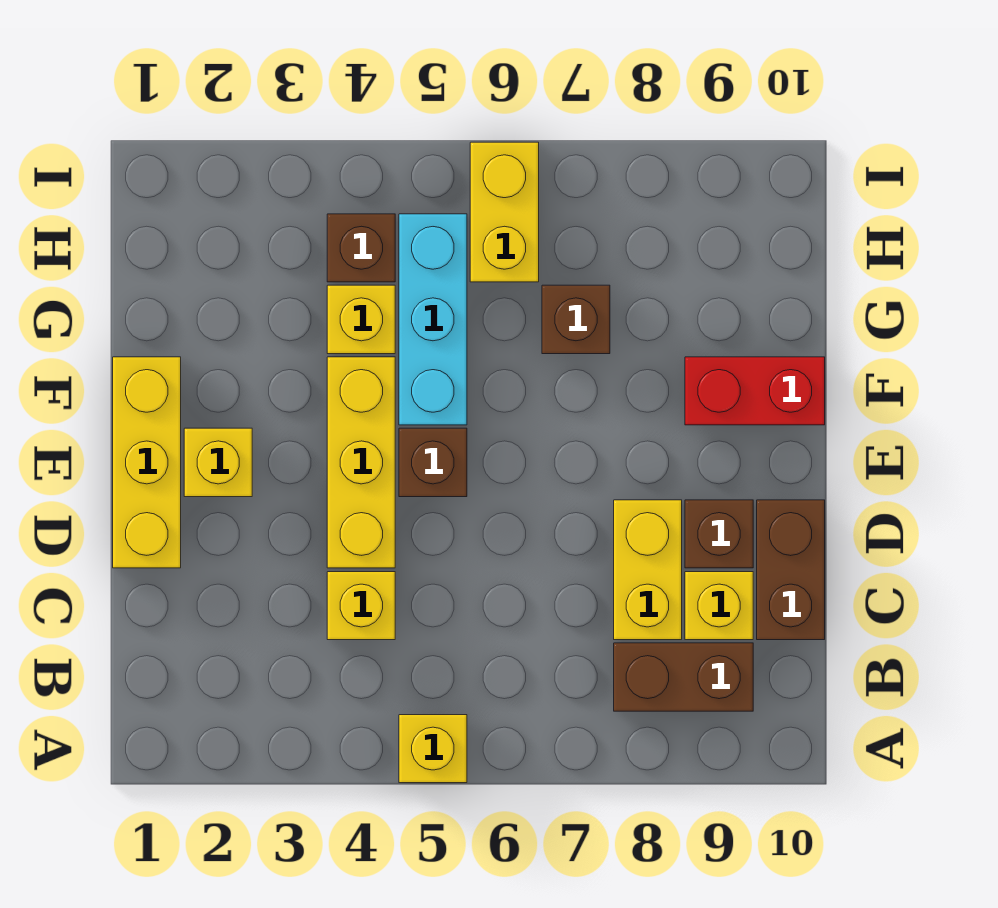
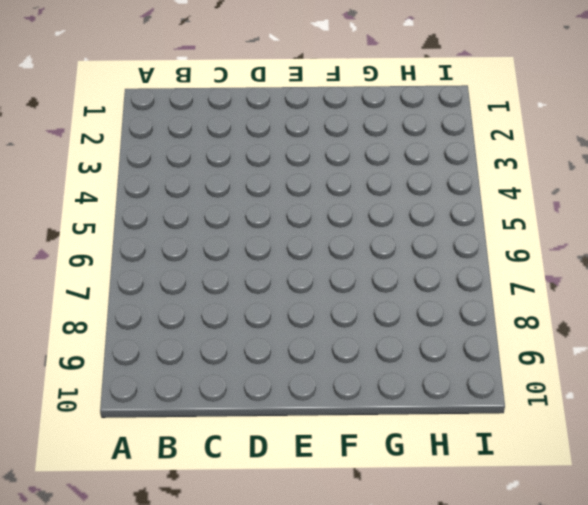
none -> yellow brick A5 level 1
none -> brown brick B8:B9 level 1
none -> yellow brick C4 level 1

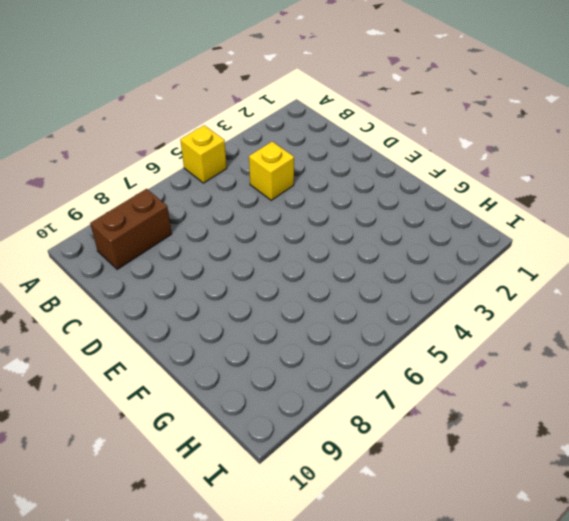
none -> yellow brick C8:D8 level 1
none -> yellow brick C9 level 1
none -> brown brick C10:D10 level 1

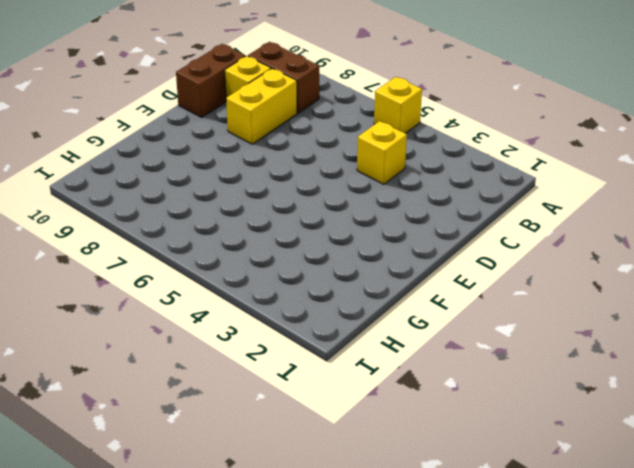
none -> yellow brick D1:F1 level 1
none -> yellow brick D4:F4 level 1
none -> brown brick D9 level 1

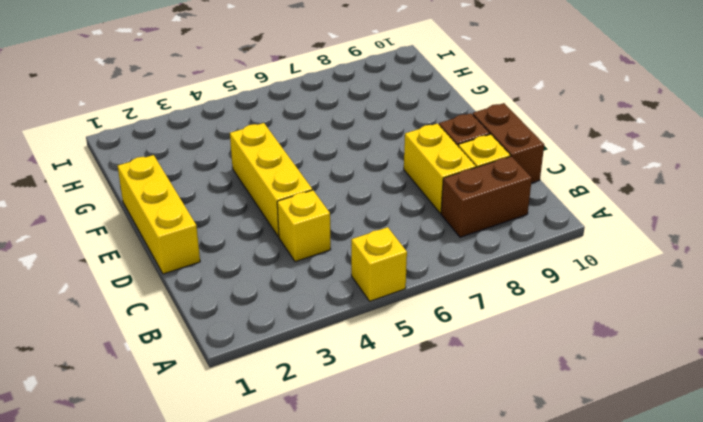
none -> yellow brick E2 level 1
none -> brown brick E5 level 1
none -> cyan brick F5:H5 level 1

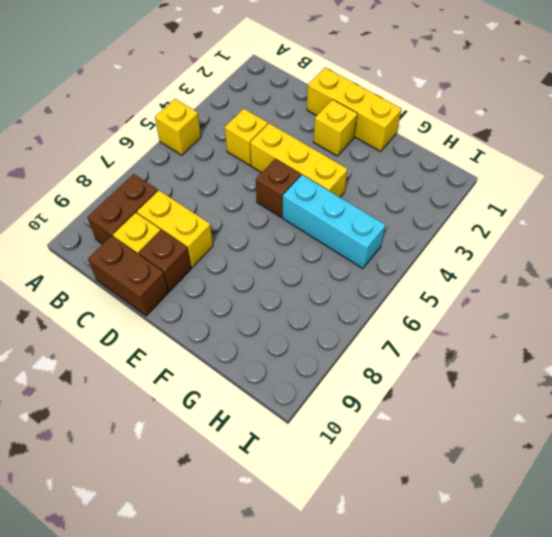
none -> red brick F9:F10 level 1
none -> yellow brick G4 level 1
none -> brown brick G7 level 1

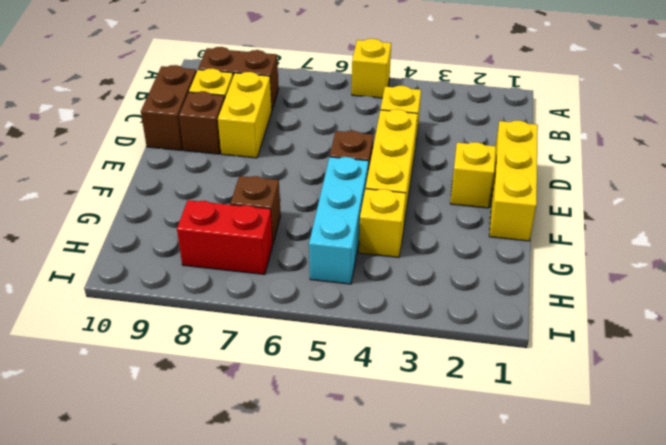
red brick H7:H8 level 1 -> red brick F9:F10 level 1
none -> brown brick H4 level 1
none -> yellow brick H6:I6 level 1

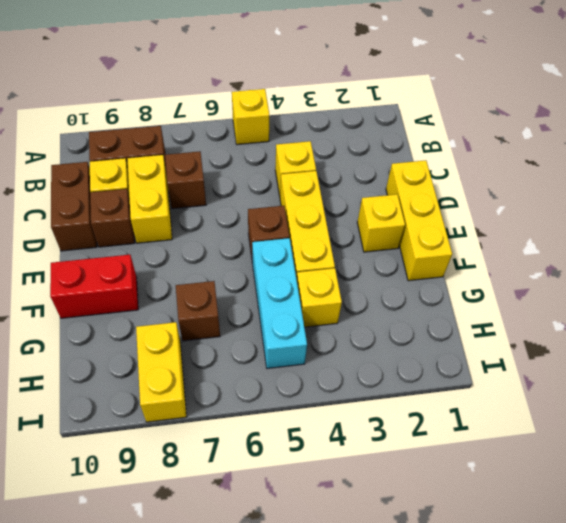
brown brick C7 level 1 -> brown brick H4 level 1
yellow brick H8:I8 level 1 -> yellow brick H6:I6 level 1

